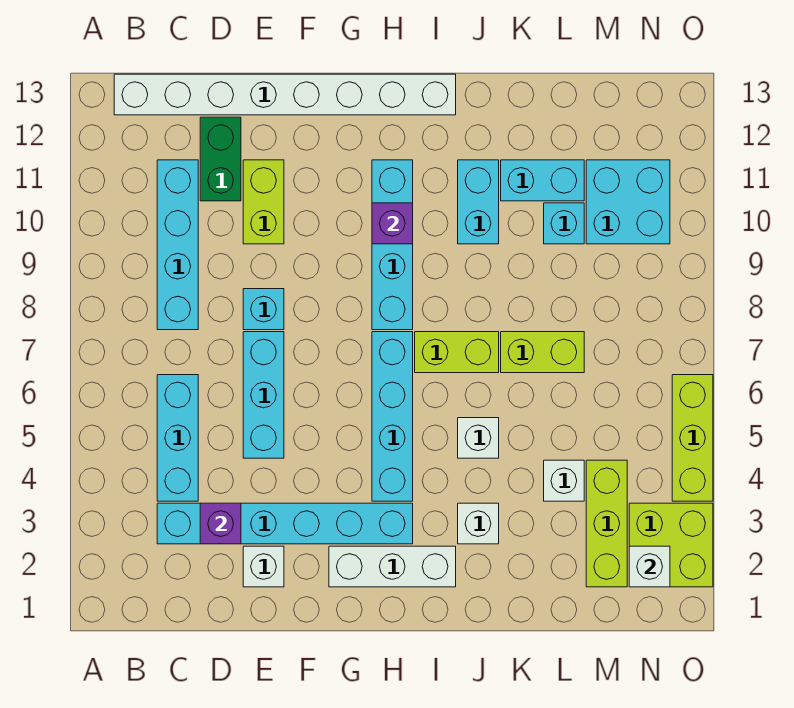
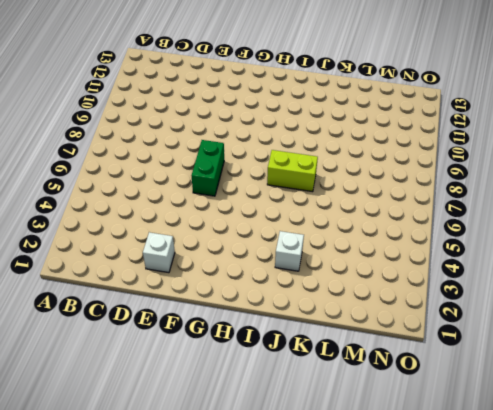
green brick F6:F7 level 1 -> green brick D11:D12 level 1
none -> white brick B13:I13 level 1
none -> cyan brick C3:H3 level 1
none -> cyan brick C4:C6 level 1

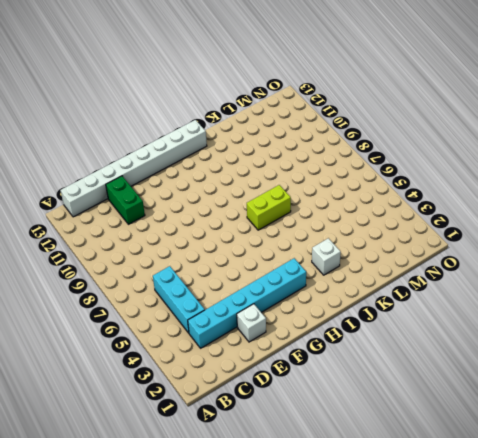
none -> cyan brick C8:C11 level 1
none -> cyan brick E5:E7 level 1
none -> cyan brick E8 level 1

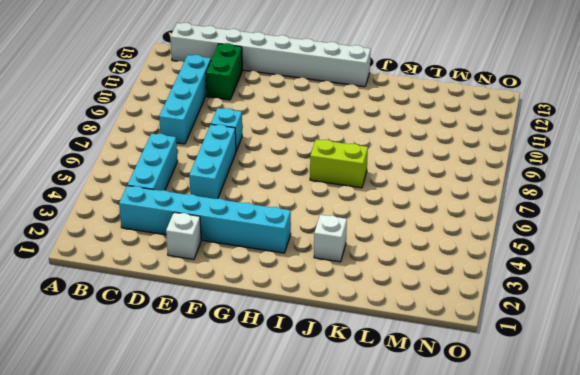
none -> lime brick E10:E11 level 1
none -> white brick G2:I2 level 1
none -> cyan brick H4:H7 level 1

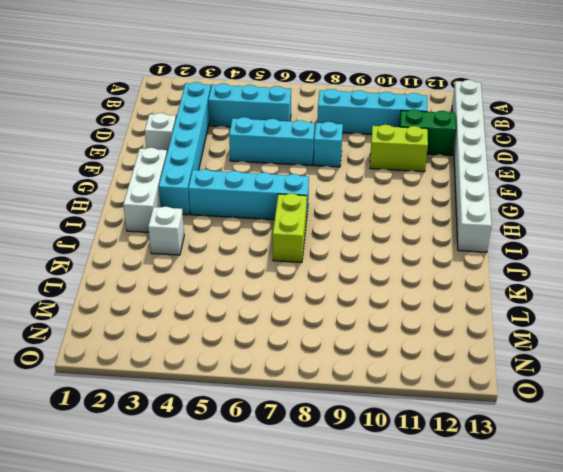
none -> cyan brick H8:H11 level 1
none -> white brick J5 level 1
none -> cyan brick J10:J11 level 1

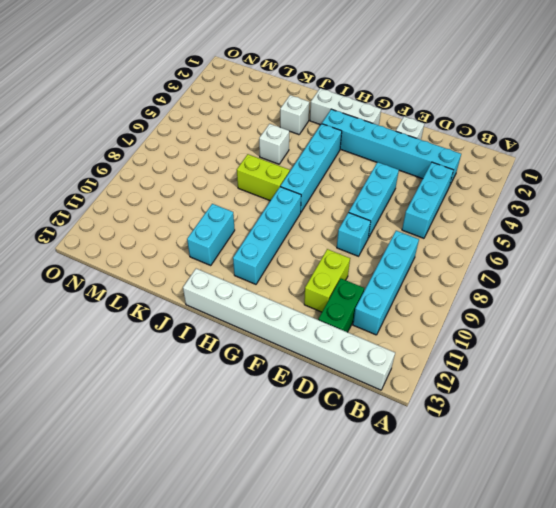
none -> lime brick K7:L7 level 1
none -> cyan brick K11:L11 level 1
none -> white brick L4 level 1

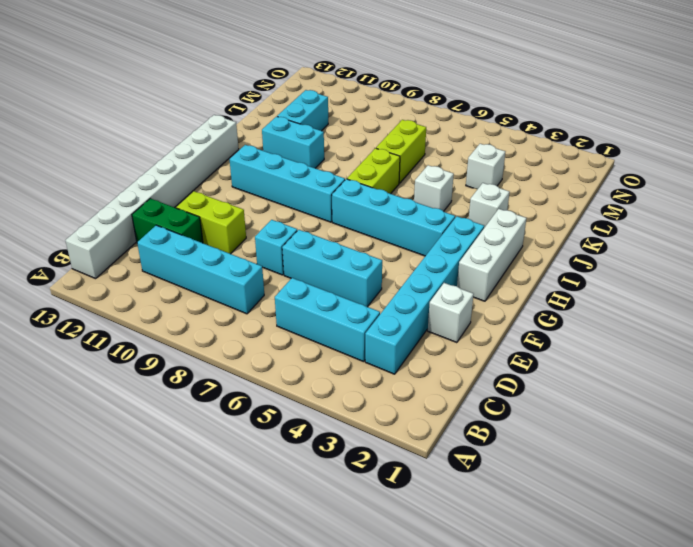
none -> cyan brick L10 level 1
none -> lime brick M2:M4 level 1
none -> cyan brick M10:N11 level 1

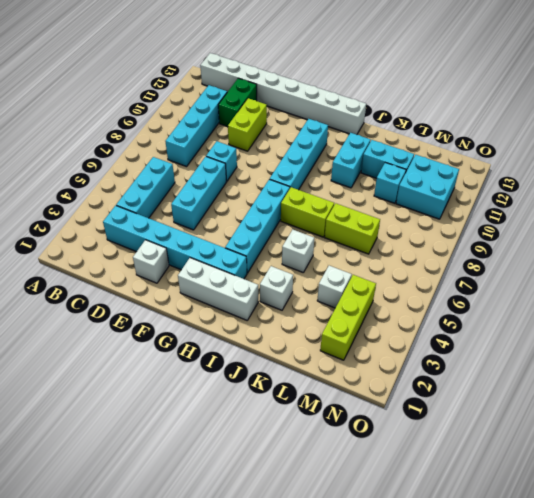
none -> lime brick N2:O3 level 1
none -> lime brick O4:O6 level 1
none -> purple brick D3 level 2

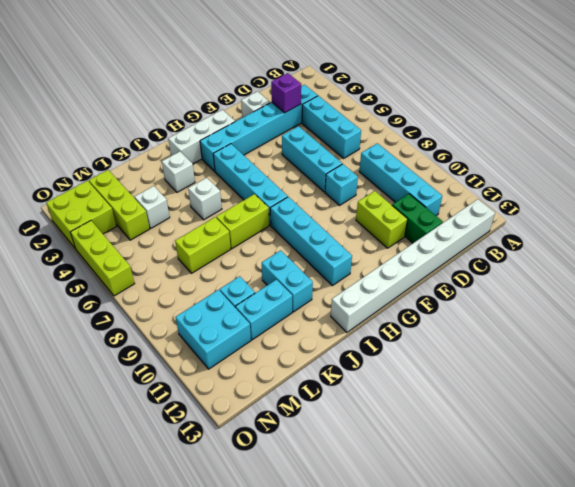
none -> purple brick H10 level 2
none -> white brick N2 level 2

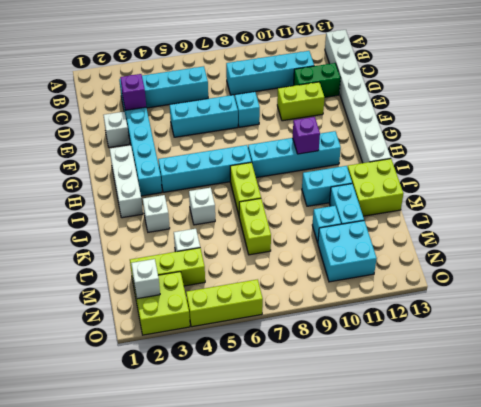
lime brick J12:K13 level 1 -> none

